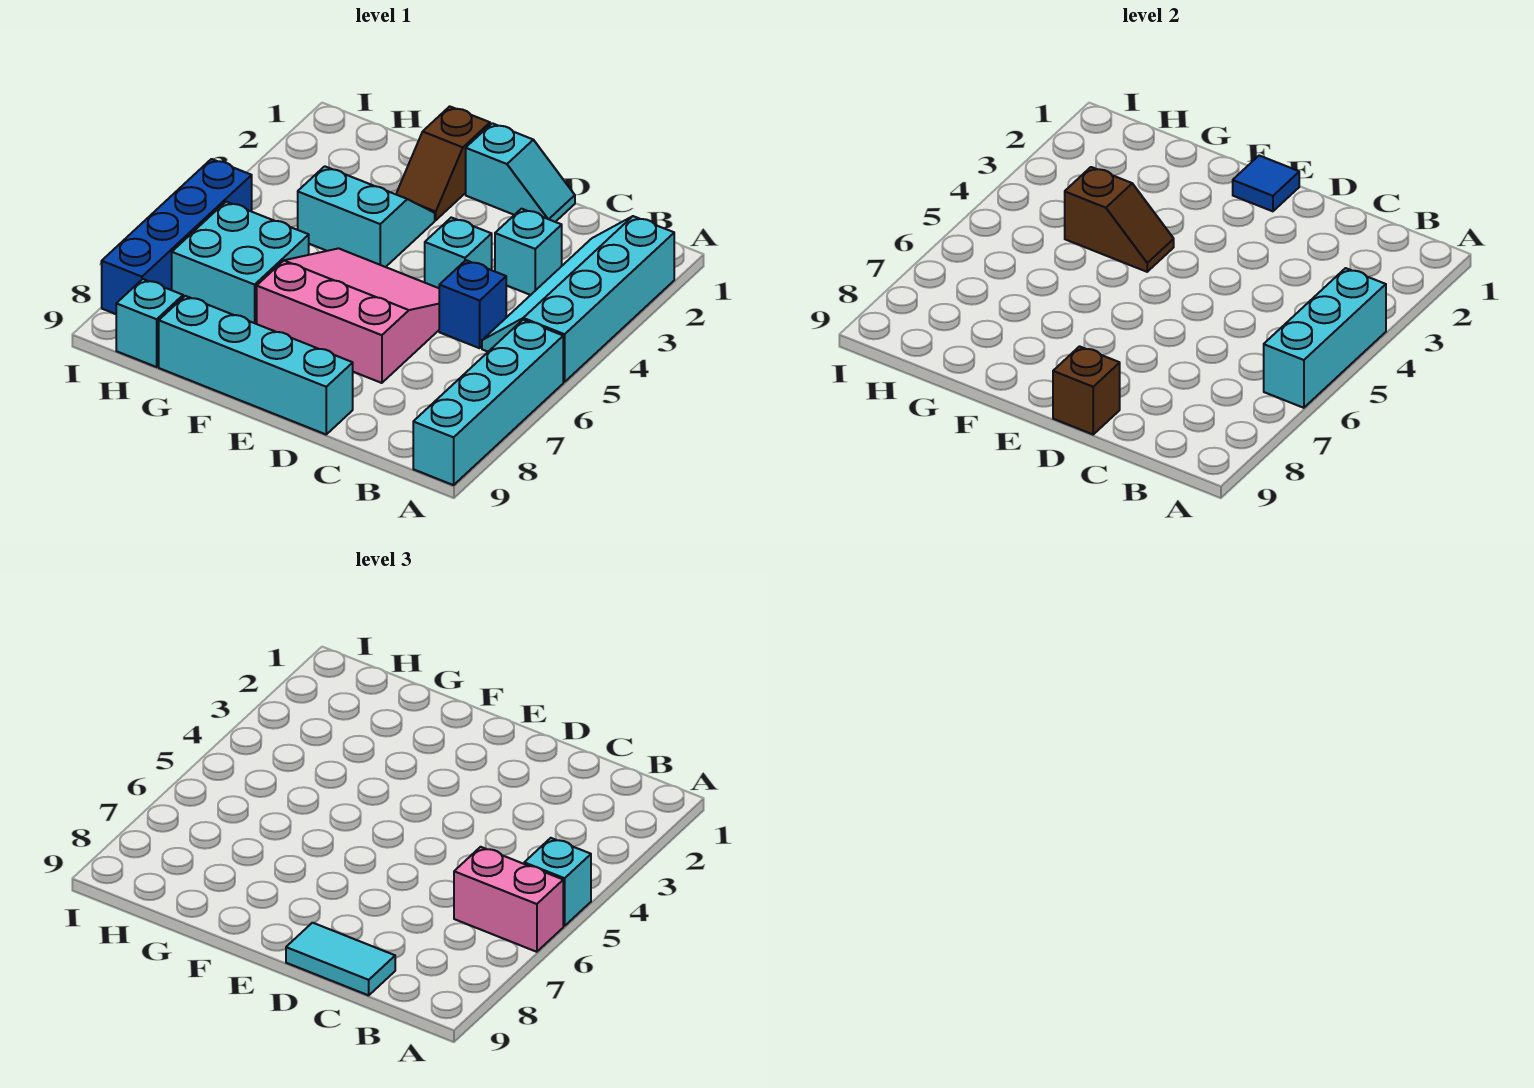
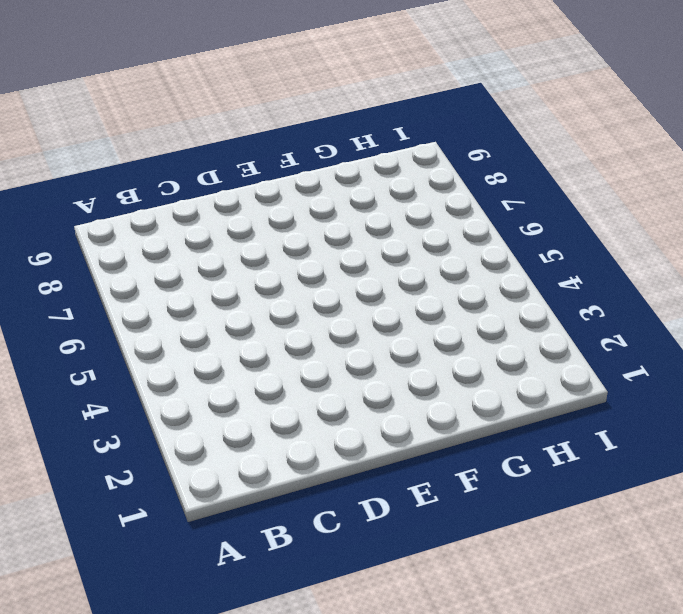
none -> cyan slope A2:B5 level 1 top A
none -> cyan brick A6:A9 level 1
none -> cyan brick C3 level 1

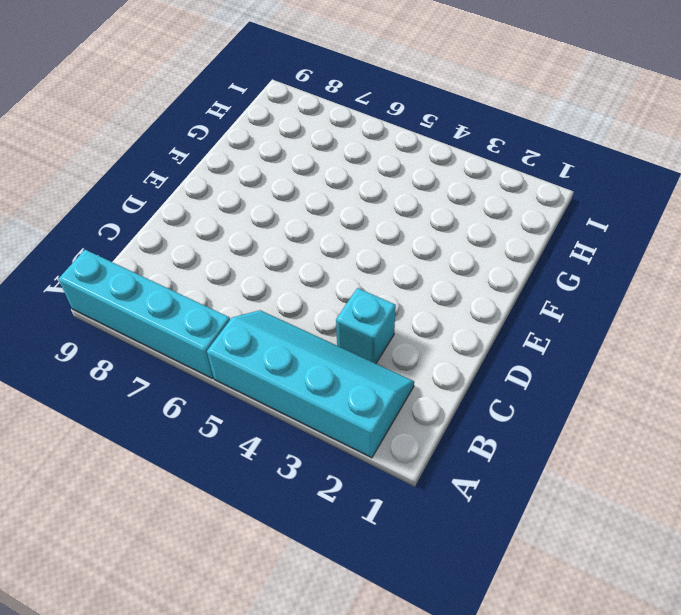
none -> blue brick C5 level 1
none -> cyan slope D1:E1 level 1 top E
none -> cyan brick D4 level 1

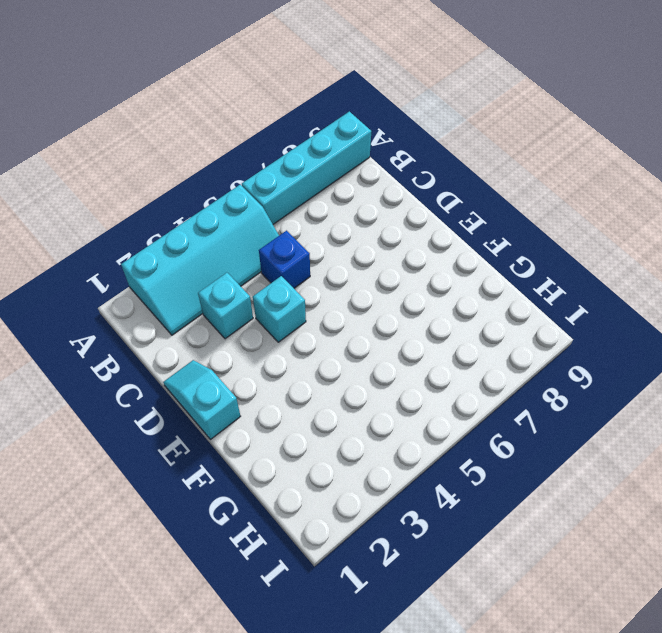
none -> pink slope D5:F7 level 1 top 7
none -> cyan brick D9:G9 level 1
none -> brown slope F1:F2 level 1 top 1

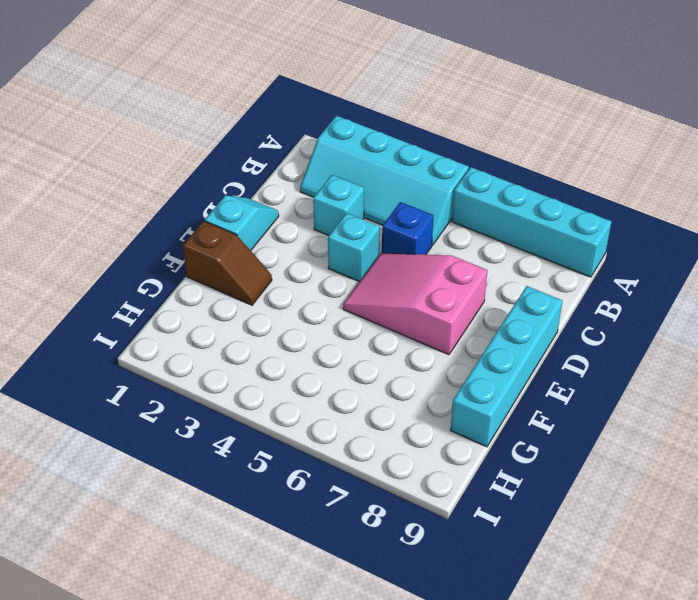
pink slope D5:E7 level 1 top 7 -> pink slope D5:F7 level 1 top 7
none -> cyan slope F3:G4 level 1 top 4
none -> cyan brick G6:H7 level 1
none -> cyan brick H9 level 1

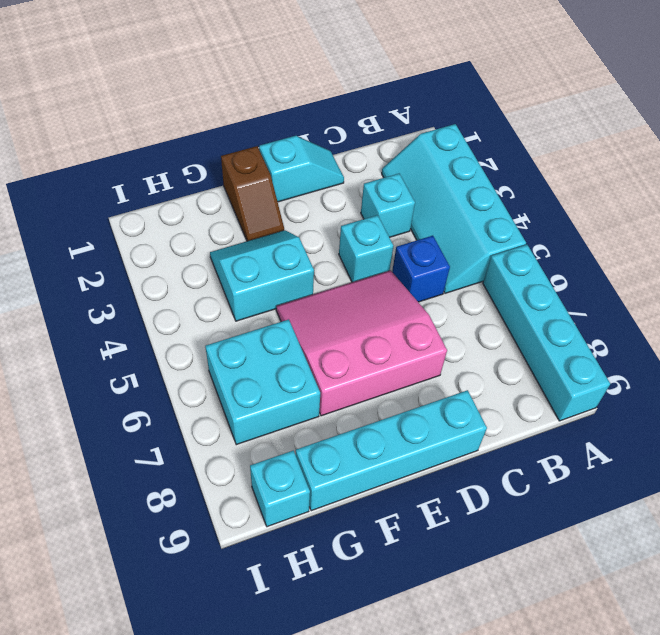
none -> blue brick I5:I8 level 1
none -> cyan brick A4:A6 level 2
none -> brown brick D9 level 2

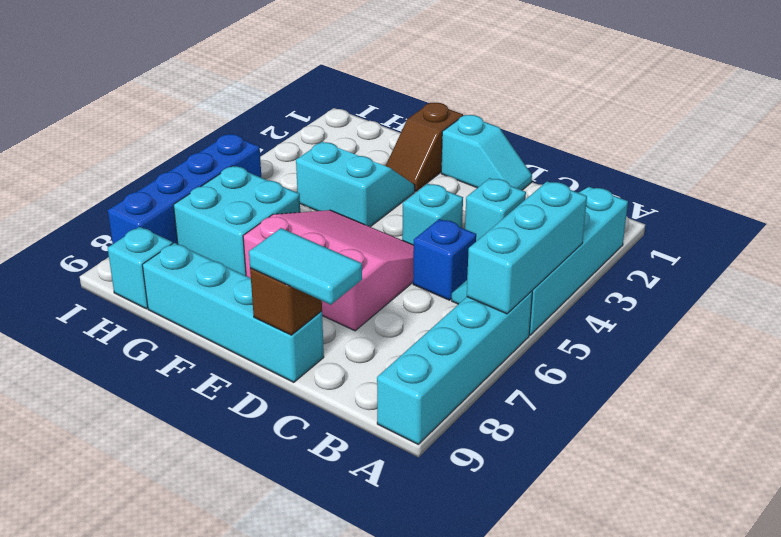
none -> blue tile E1 level 2
none -> brown slope F4:G4 level 2 top G
none -> cyan brick A5 level 3

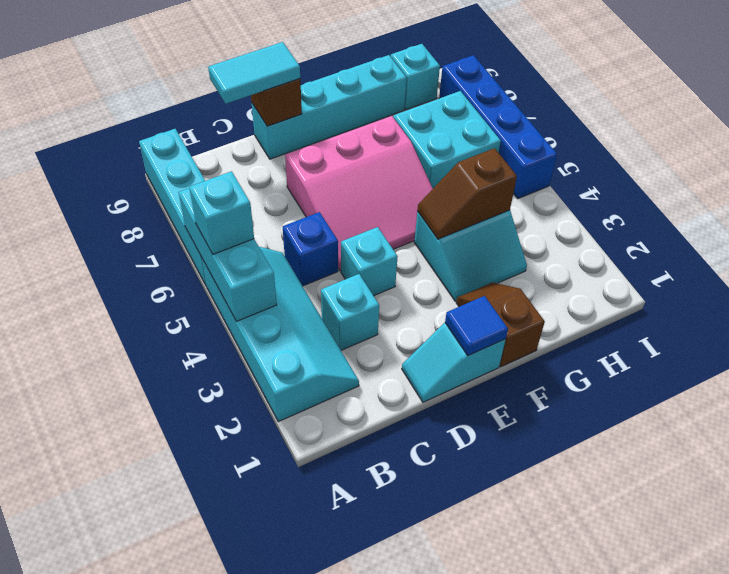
none -> pink brick A6:B6 level 3

